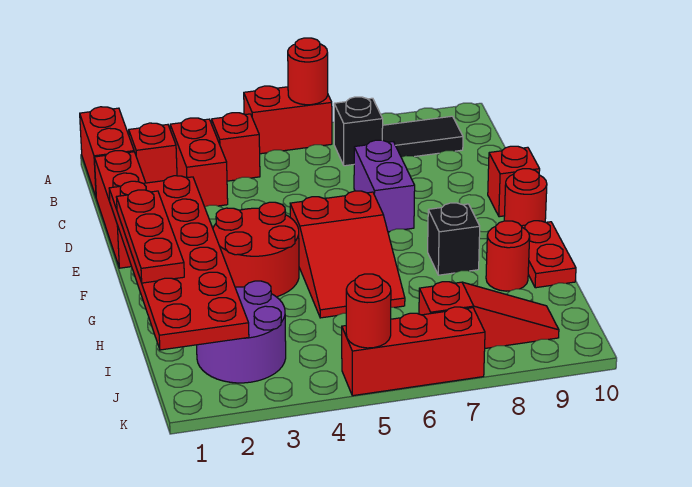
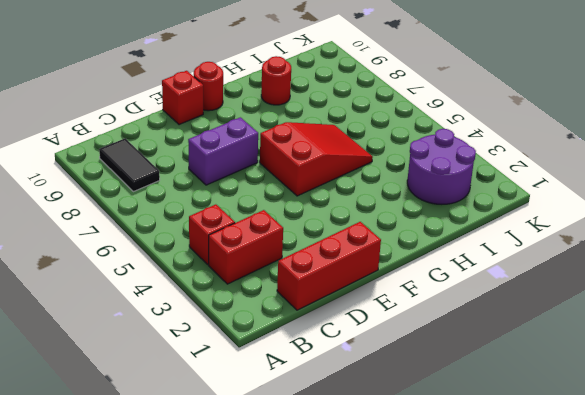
none -> red brick A1:B1 level 1
none -> red brick A5:A6 level 1
none -> red brick B2 level 1

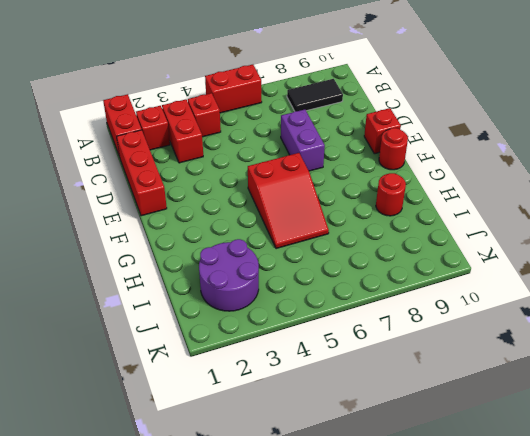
none -> black brick B7 level 1
none -> red round brick F3:G4 level 1
none -> black brick G8 level 1

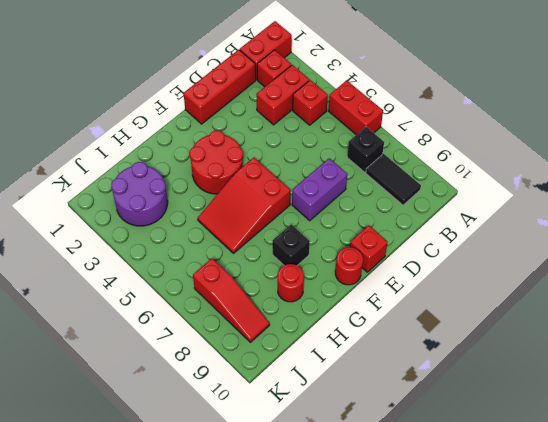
none -> red plate G10:H10 level 1
none -> red brick K5:K7 level 1
none -> red round brick A6 level 2

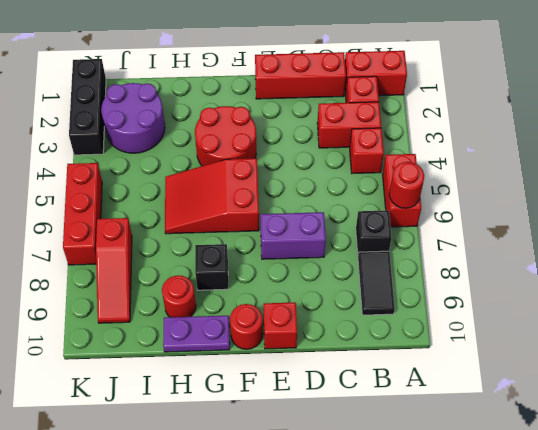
purple plate G10:H10 level 1 -> red plate G10:H10 level 1
black brick K1:K3 level 1 -> none
none -> red plate E1:J2 level 2
none -> red round brick K5 level 2
none -> red plate F1:H1 level 3

